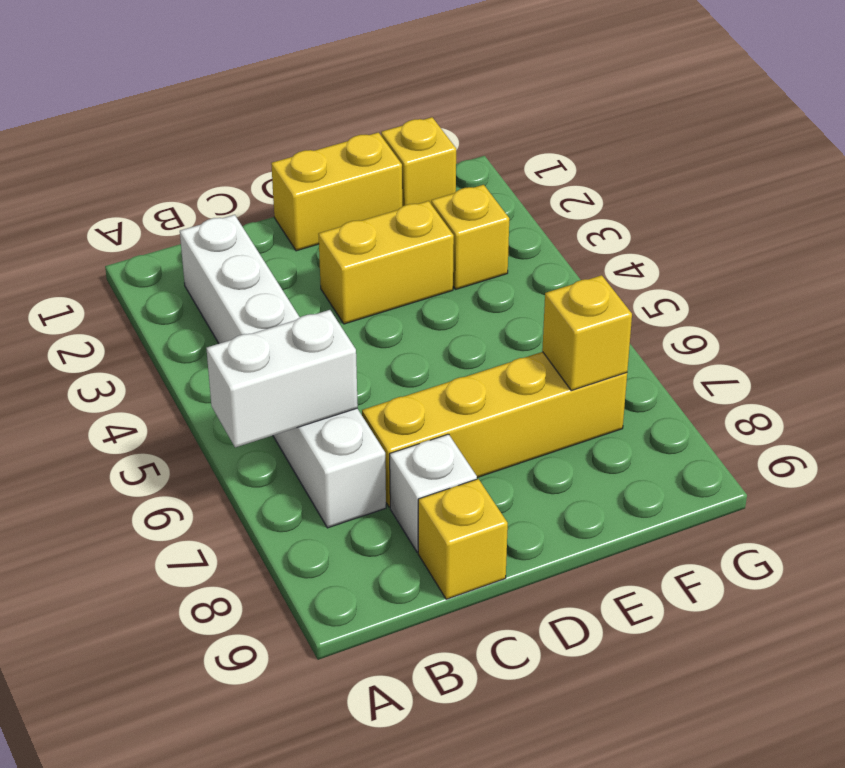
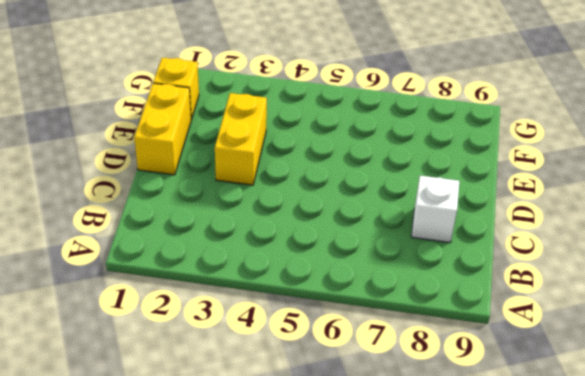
none -> white brick B2:B7 level 1
none -> yellow brick C7:F7 level 1

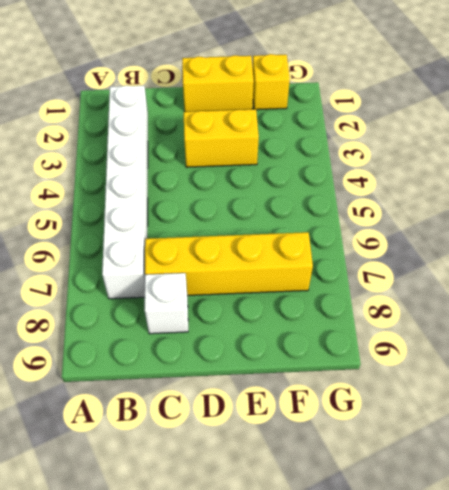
none -> yellow brick C9 level 1
none -> yellow brick F3 level 1

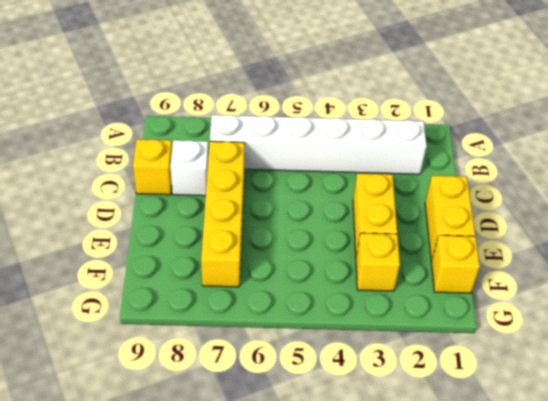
none -> white brick A6:B6 level 2
none -> yellow brick F7 level 2

